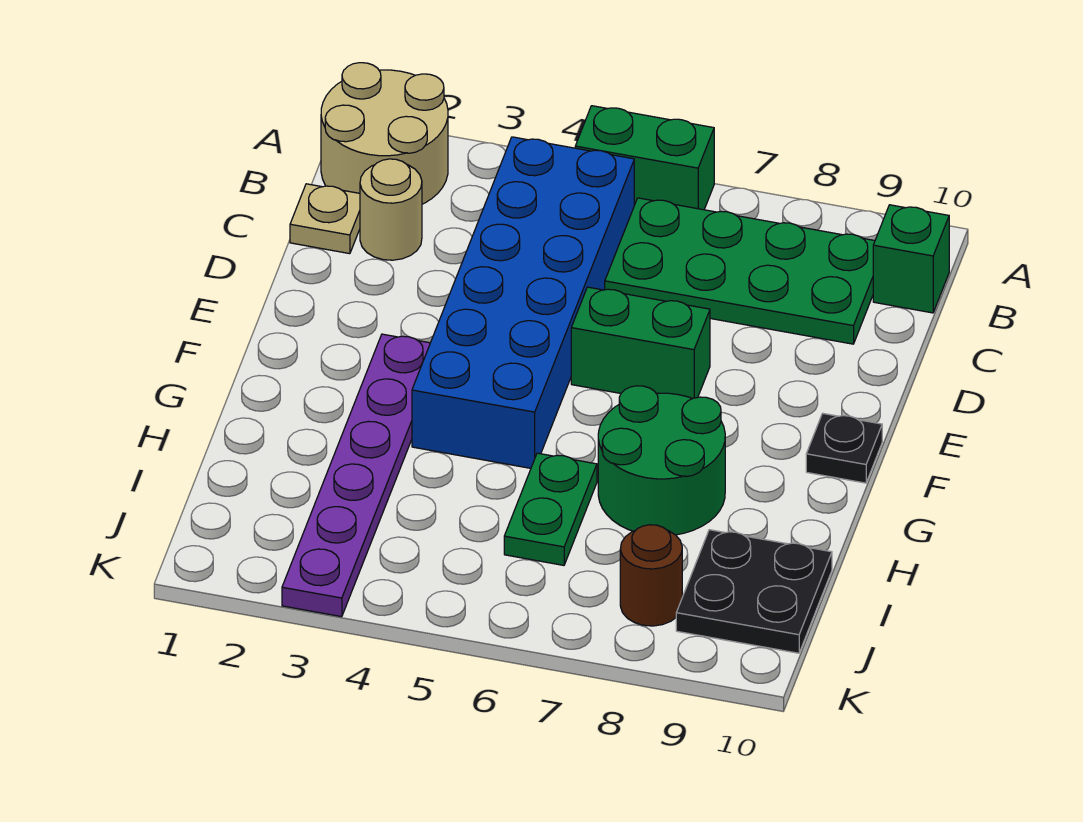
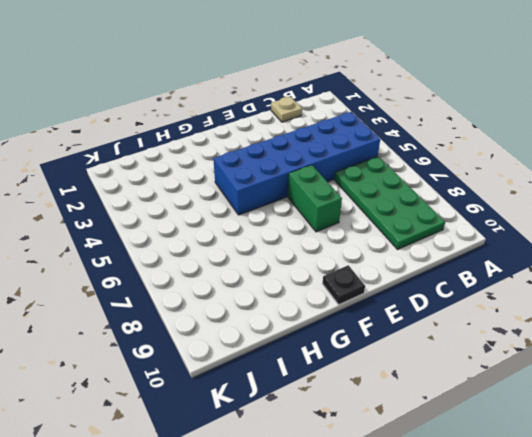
none -> tan round brick A1:B2 level 1
none -> green brick A5:A6 level 1
none -> green brick B10 level 1

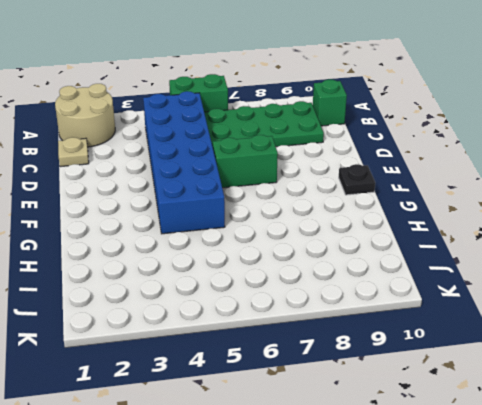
none -> tan round brick C2 level 1
none -> purple plate F3:K3 level 1
none -> green round brick G7:H8 level 1

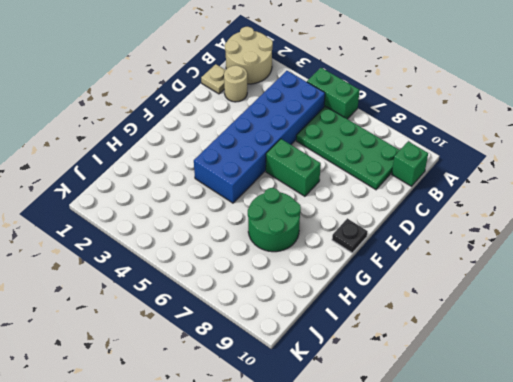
none -> purple plate F3:K3 level 1
none -> green plate H6:I6 level 1
none -> black plate I9:J10 level 1

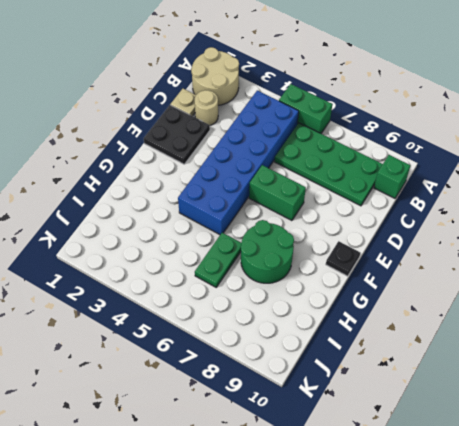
black plate D1:E2 level 1 -> black plate I9:J10 level 1
none -> purple plate F3:K3 level 1
none -> brown round brick J8 level 1

